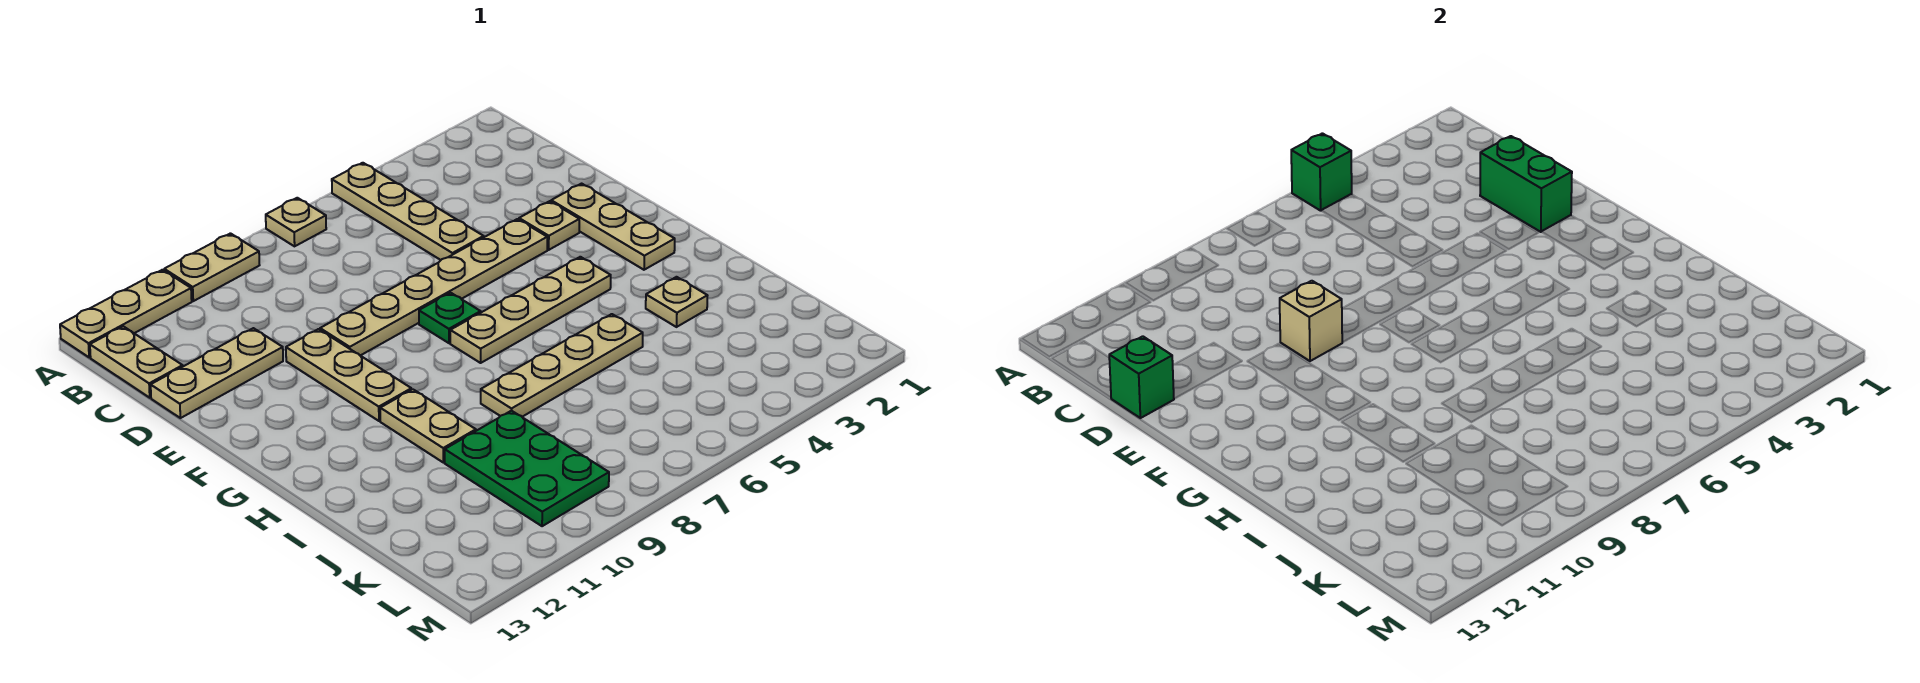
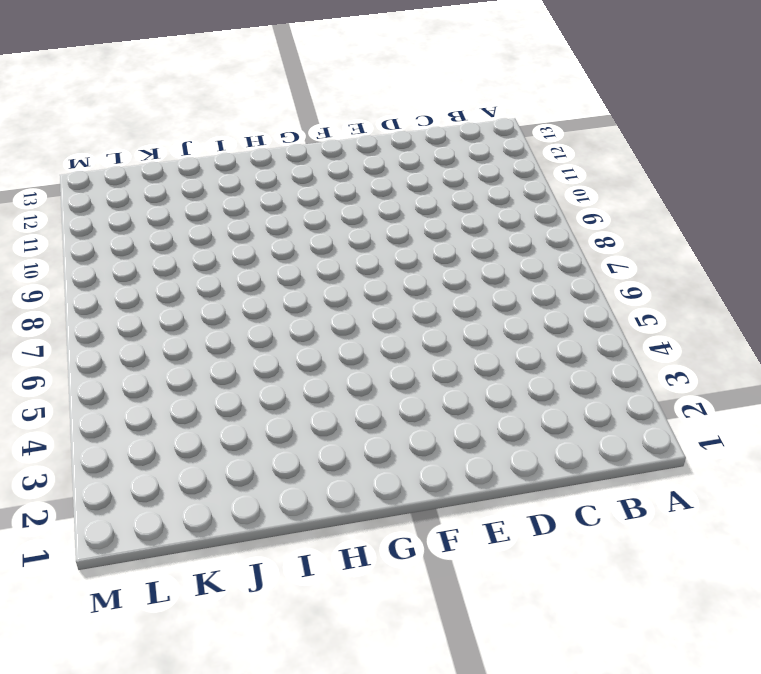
none -> tan plate A5:D5 level 1
none -> tan plate A7 level 1
none -> tan plate A9:A10 level 1

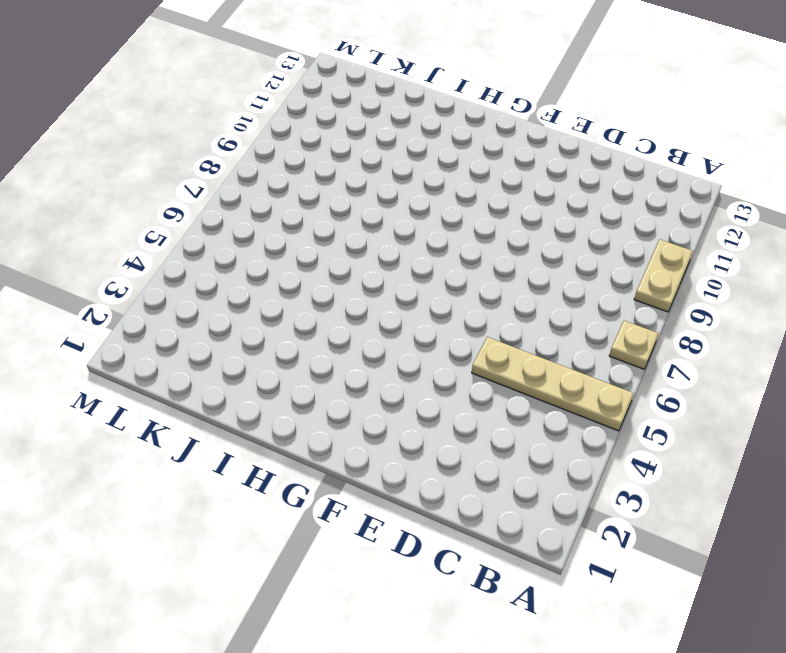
none -> tan plate A11:A13 level 1
none -> tan plate B13:C13 level 1
none -> tan plate D11:D13 level 1

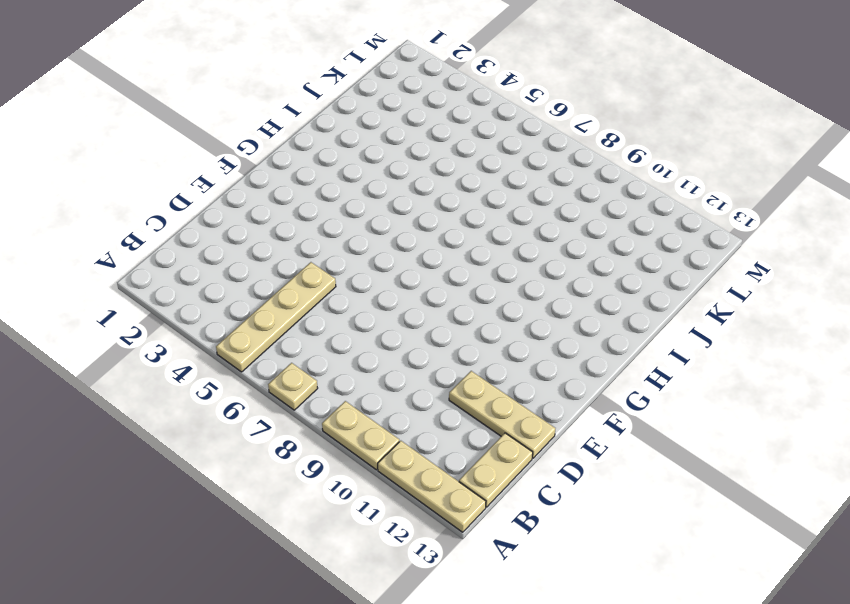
none -> tan plate E2:G2 level 1
none -> tan plate E3 level 1
none -> tan plate E4:E9 level 1

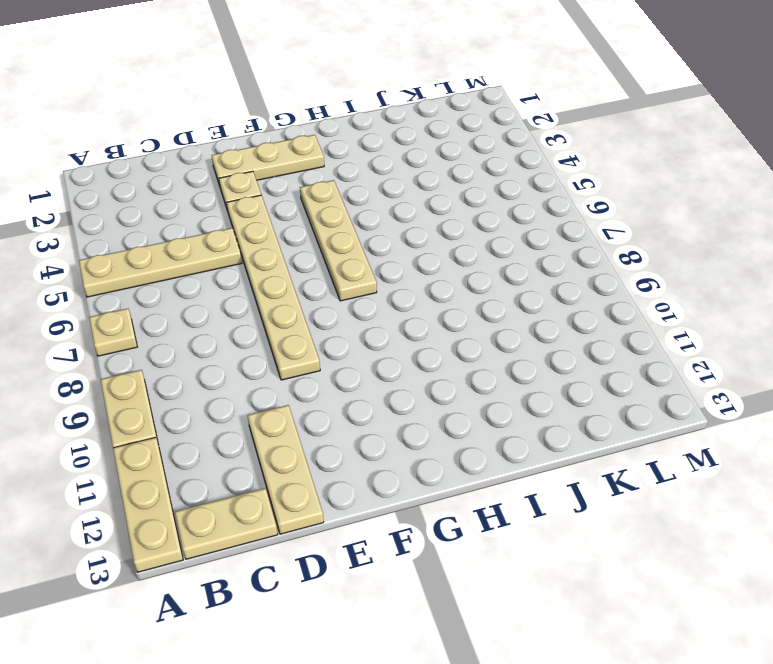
none -> tan plate E10:G10 level 1
none -> green plate F7 level 1
none -> tan plate H10:I10 level 1

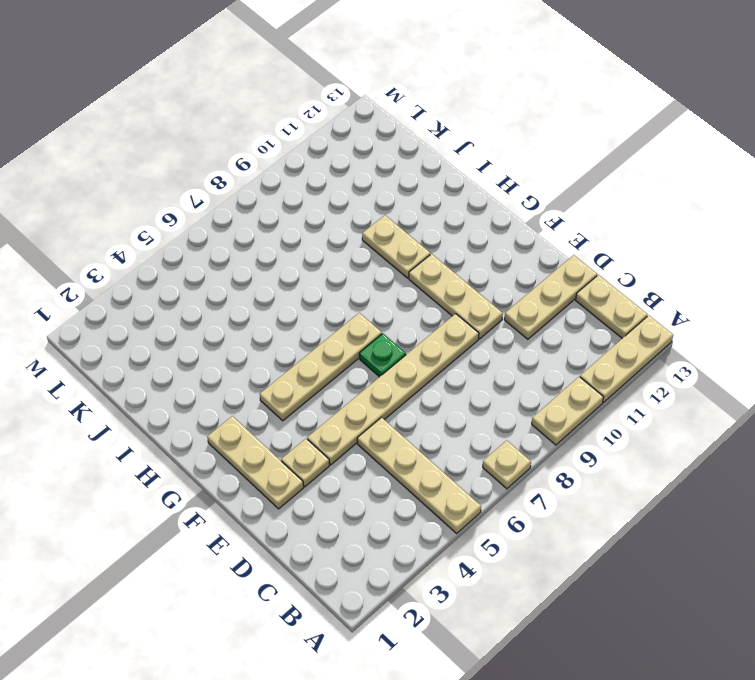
none -> tan plate I3 level 1
none -> tan plate I5:I8 level 1
none -> green plate J9:L10 level 1

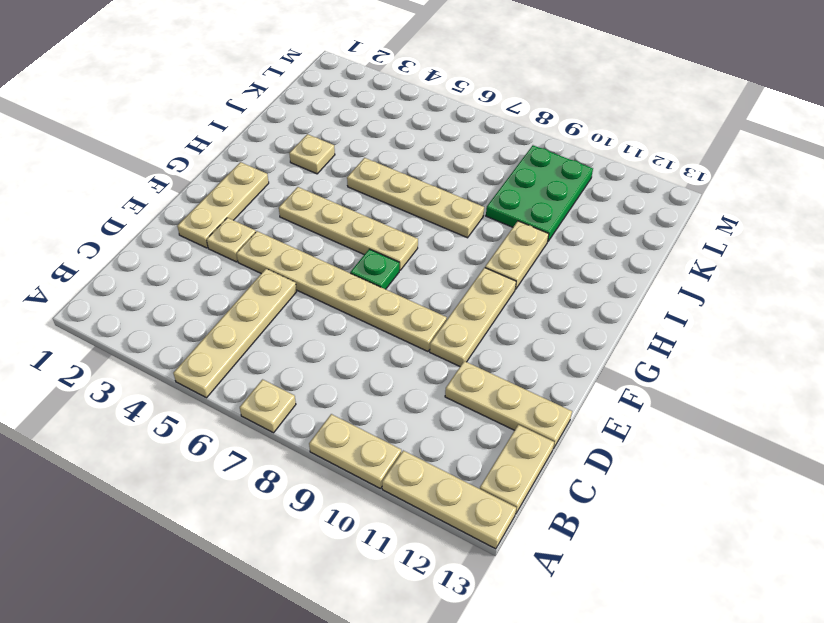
none -> green brick A5 level 2
none -> green brick D2:E2 level 2
none -> green brick D13 level 2

